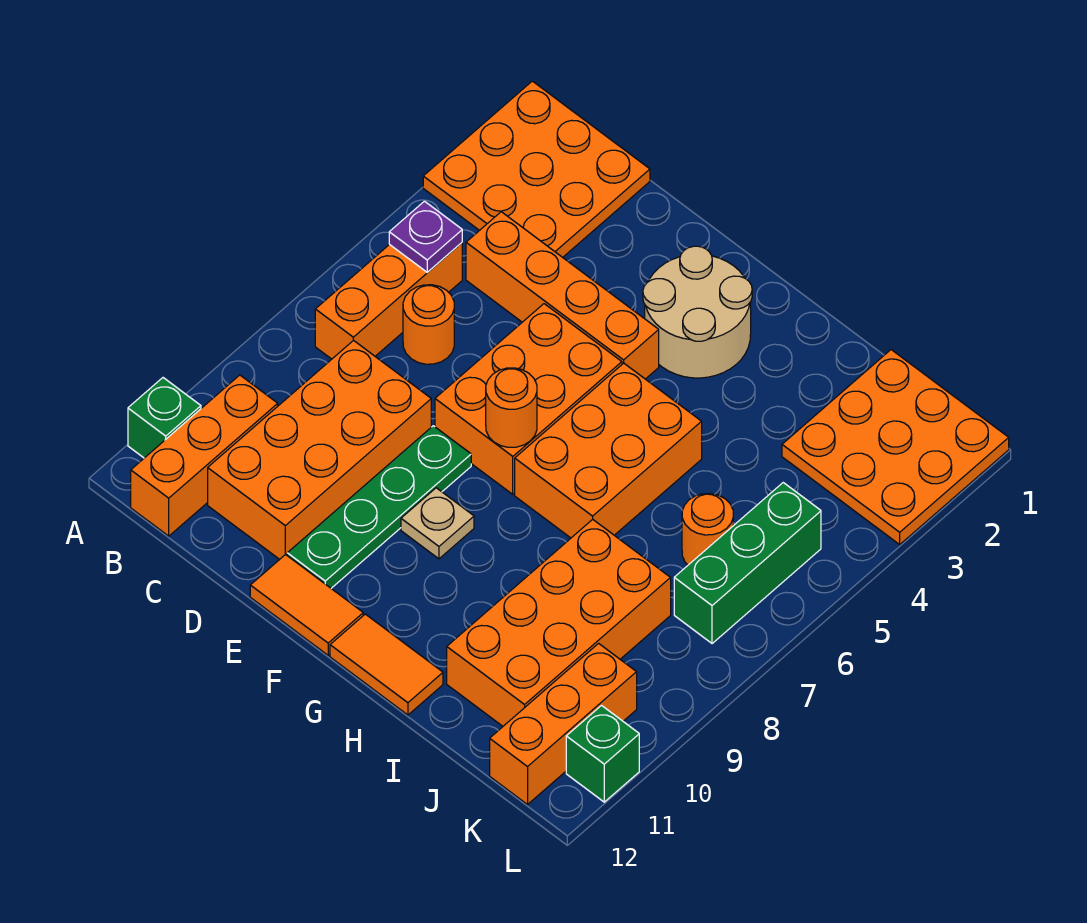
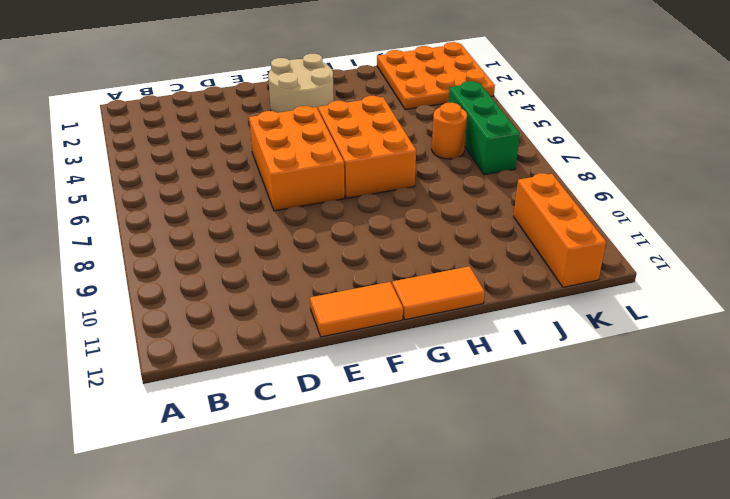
none -> orange plate A1:C3 level 1
none -> green brick A11 level 1
none -> orange brick B5:B7 level 1

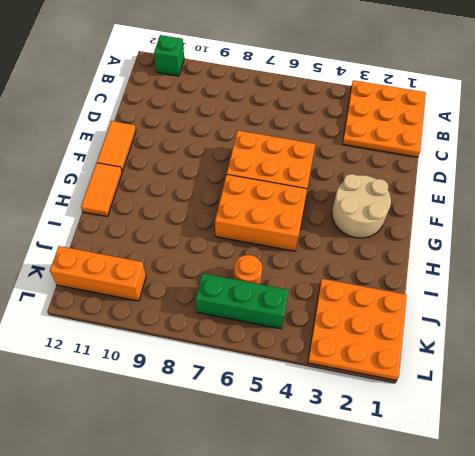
none -> orange brick B5:B7 level 1
none -> orange brick B10:B12 level 1
none -> orange brick C4:F4 level 1

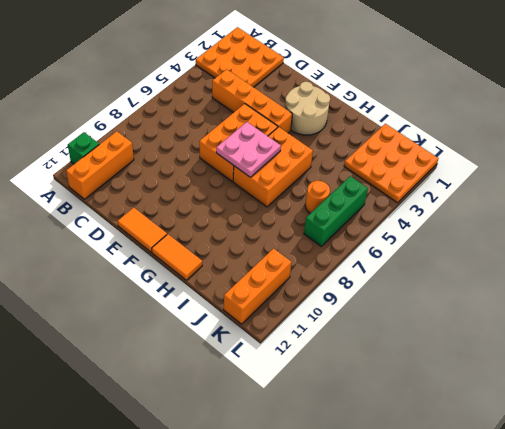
pink plate F6:G7 level 2 -> orange round brick F7 level 2
none -> orange brick B5:B7 level 1
none -> orange round brick C6 level 1
none -> orange brick C8:D11 level 1

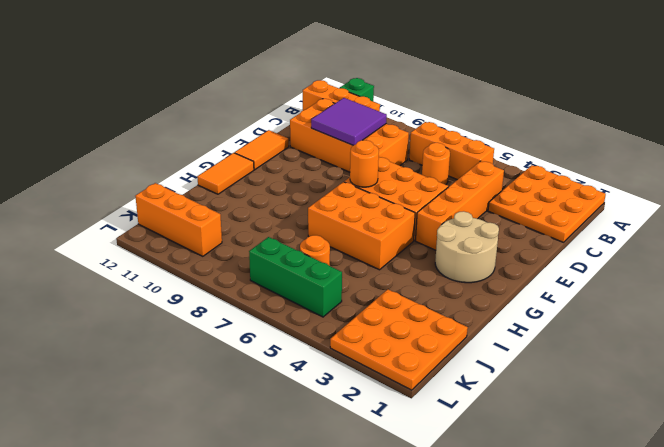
purple tile C9:D10 level 2 -> none
none -> green plate E8:E11 level 1
none -> tan plate F9 level 1
none -> orange brick I8:J11 level 1

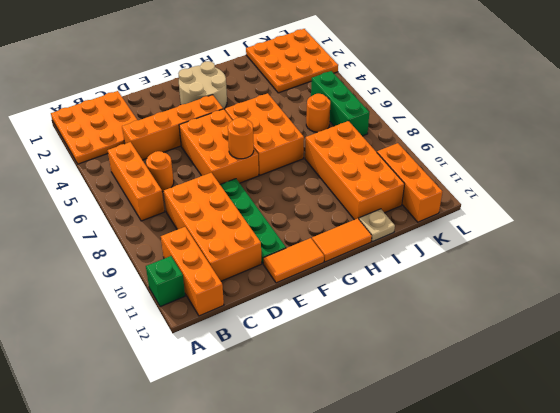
tan plate I12 level 1 -> tan plate F9 level 1
none -> green brick L11 level 1
none -> purple plate B5 level 2

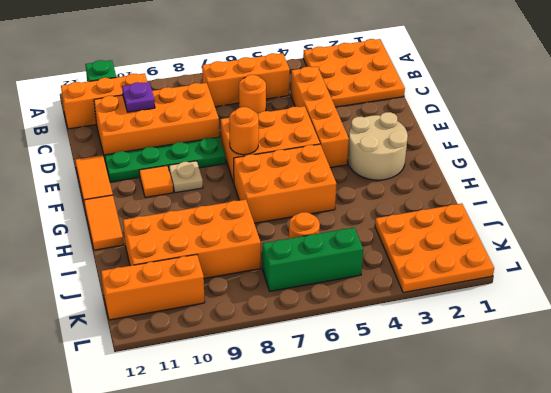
purple plate C10 level 2 -> purple plate B5 level 2
orange tile F10 level 1 -> none
none -> green brick L11 level 1

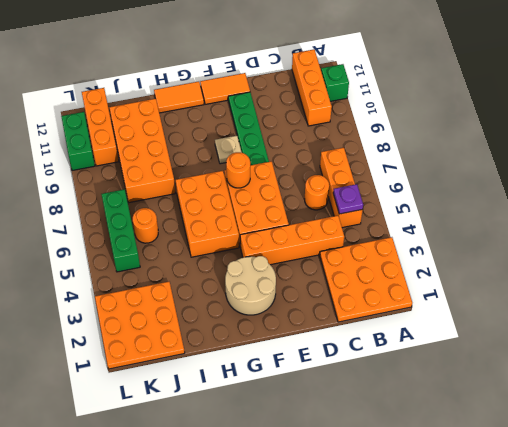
green brick L10:L11 level 1 -> green brick L11 level 1
none -> orange brick C8:D11 level 1

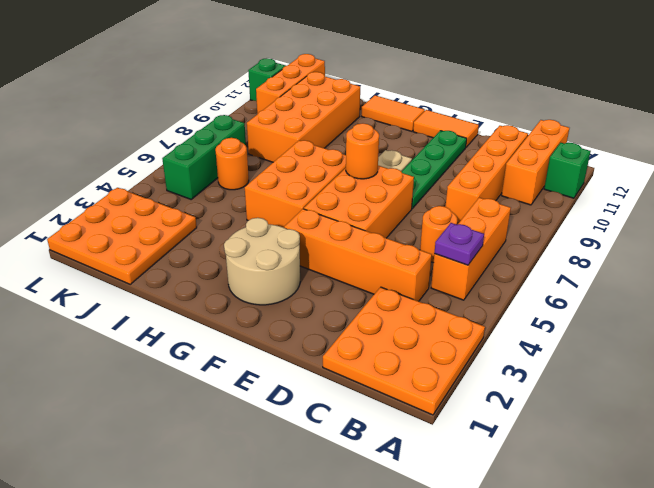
orange brick C8:C11 level 1 -> orange brick C8:D11 level 1

